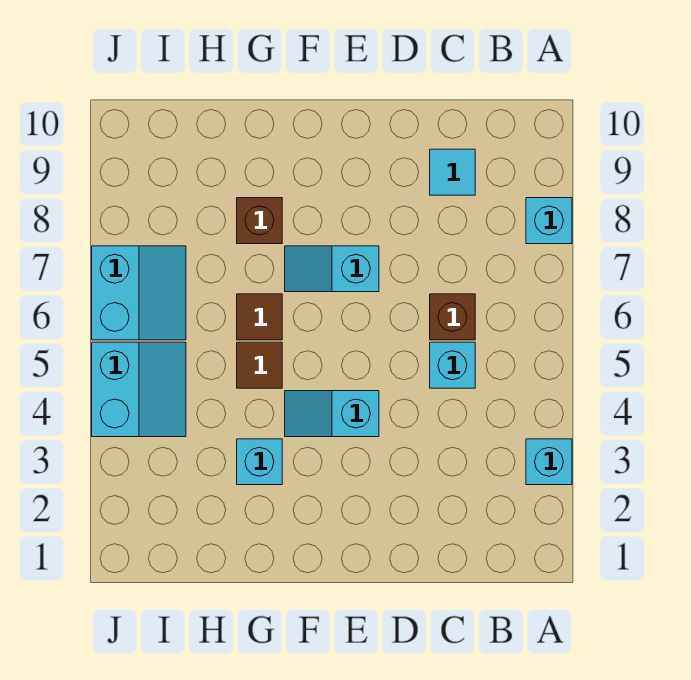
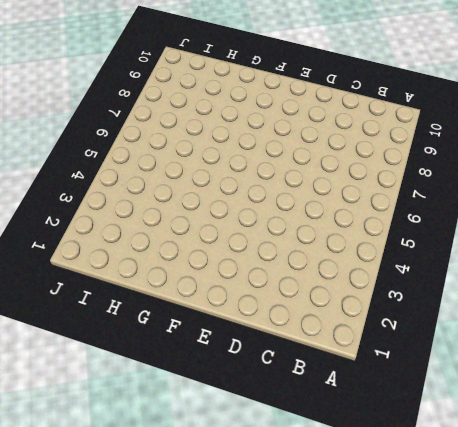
none -> cyan brick A3 level 1
none -> cyan brick A8 level 1
none -> cyan brick C5 level 1

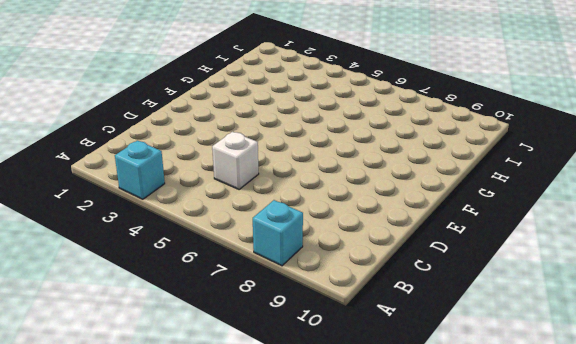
white brick C5 level 1 -> cyan brick C5 level 1
none -> brown brick C6 level 1
none -> cyan tile C9 level 1
none -> cyan slope E4:F4 level 1 top E

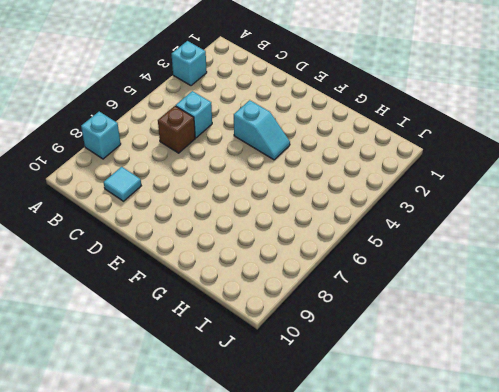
none -> cyan slope E7:F7 level 1 top E
none -> cyan brick G3 level 1
none -> brown tile G5 level 1

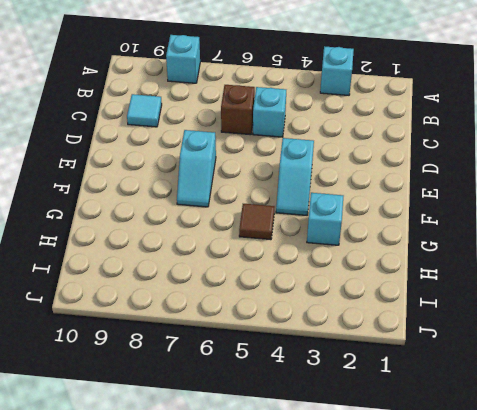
none -> brown tile G6 level 1
none -> brown brick G8 level 1
none -> cyan slope I4:J5 level 1 top J

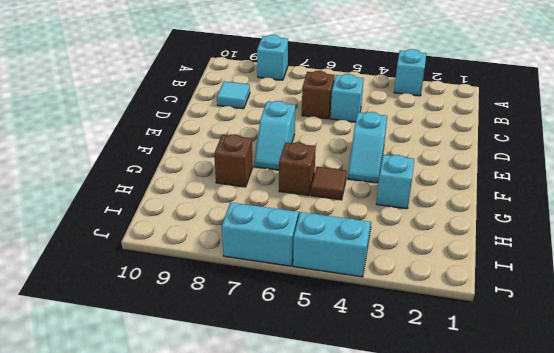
brown brick G6 level 1 -> brown tile G6 level 1

